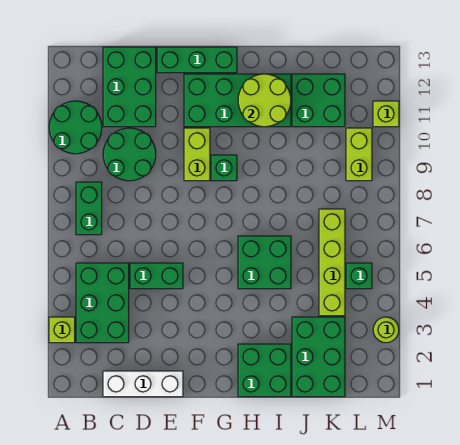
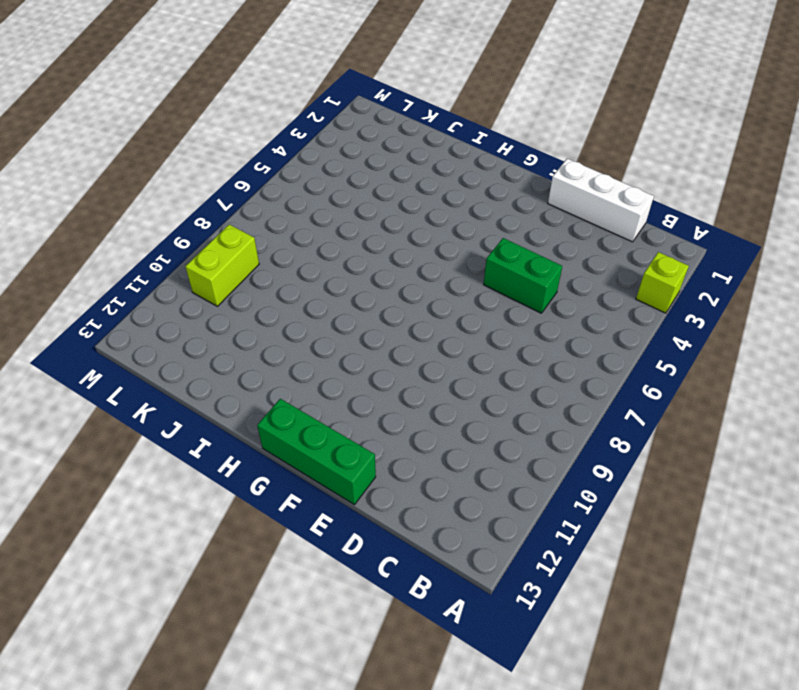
none -> green round brick A10:B11 level 1
none -> green brick B3:C5 level 1
none -> green brick B7:B8 level 1

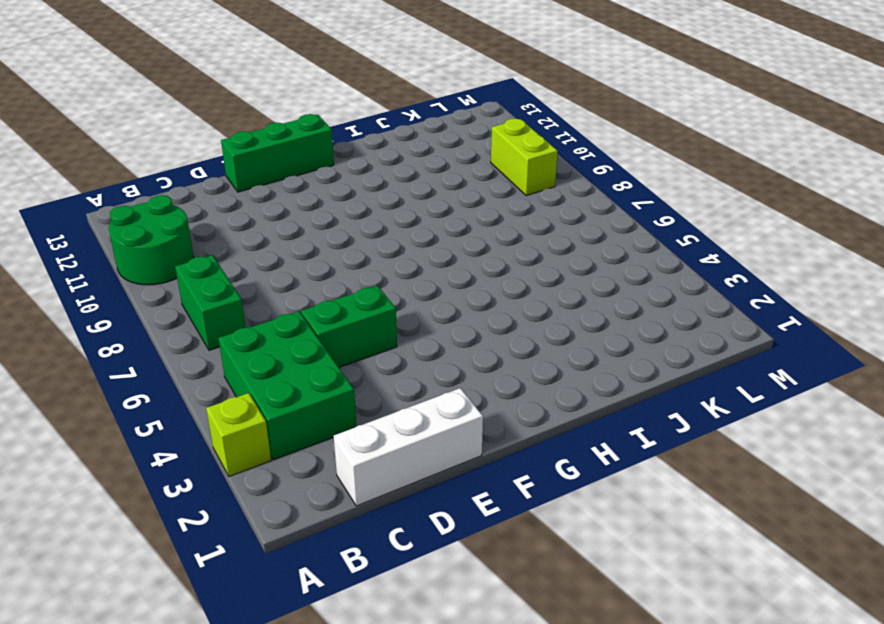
none -> green round brick C9:D10 level 1
none -> green brick C11:D13 level 1
none -> lime brick F9:F10 level 1

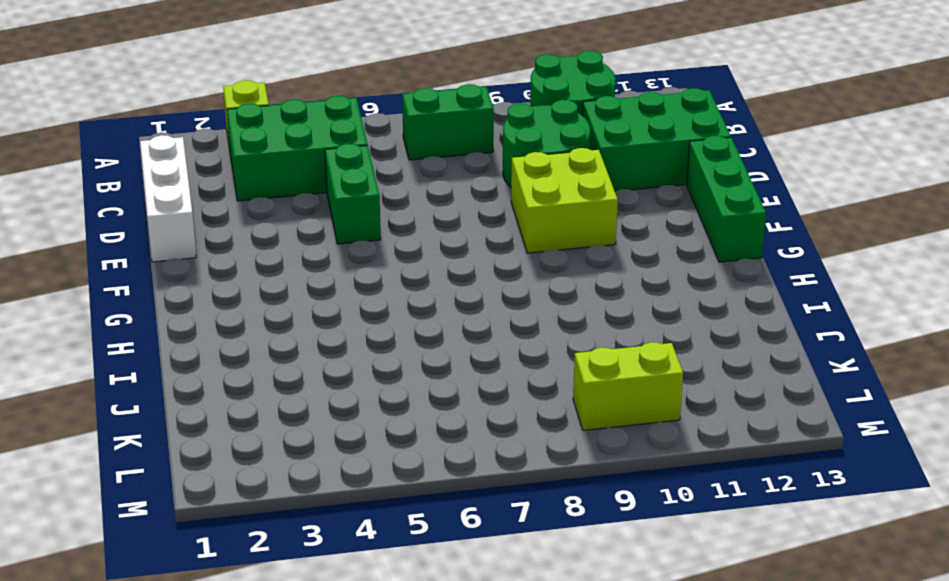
lime brick E9:F10 level 1 -> lime brick F9:F10 level 1
none -> green brick F11:I12 level 1
none -> green brick G9 level 1
none -> green brick H1:I2 level 1

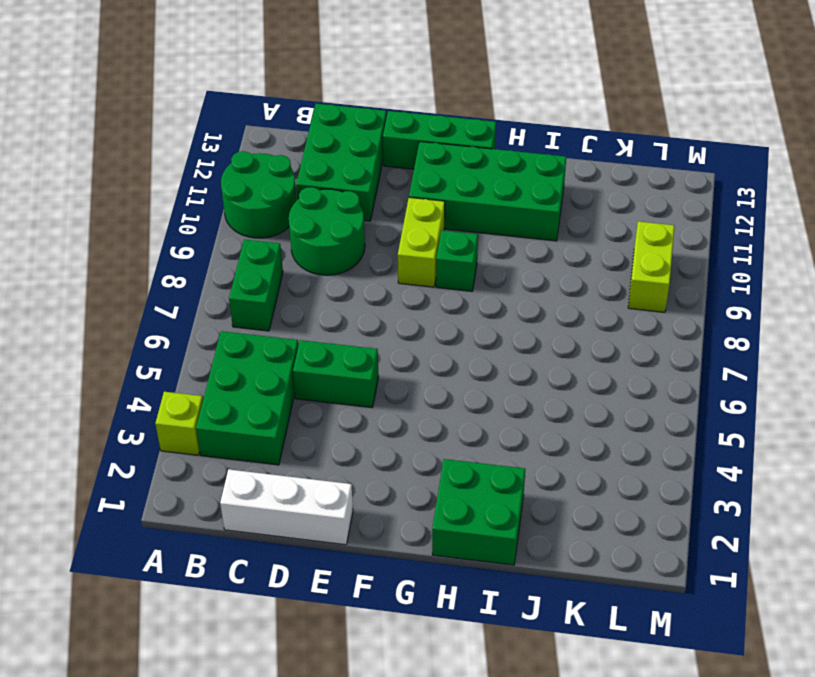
none -> green brick H5:I6 level 1
none -> green brick J1:K3 level 1
none -> green brick J11:K12 level 1

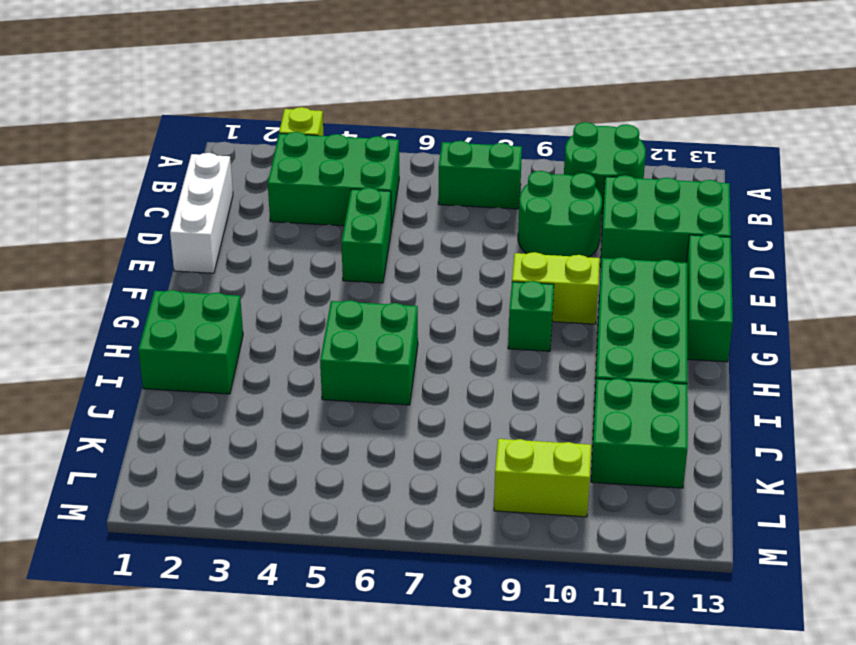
none -> green brick J1:K3 level 1
none -> lime brick K4:K7 level 1
none -> green brick L5 level 1

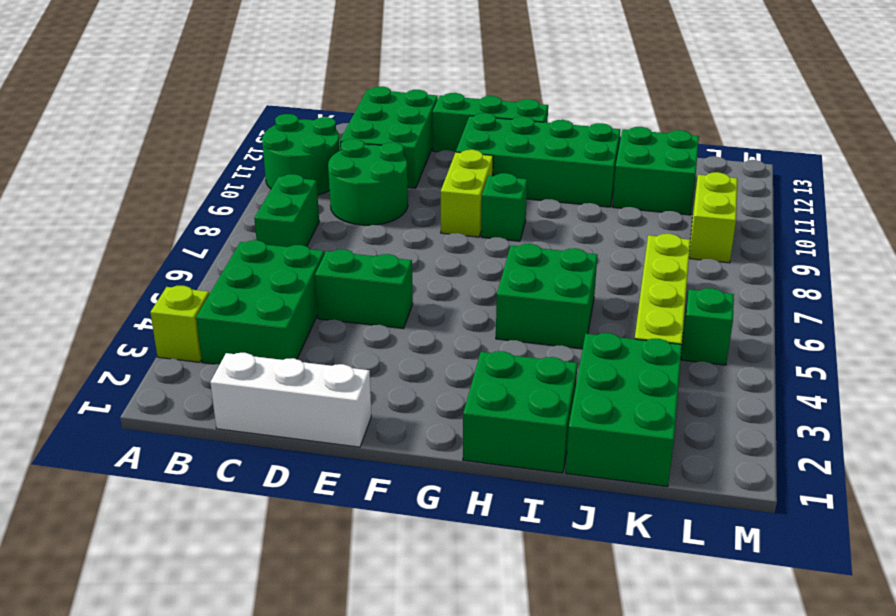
none -> lime round brick M3 level 1
none -> lime brick M11 level 1
none -> lime round brick H11:I12 level 2

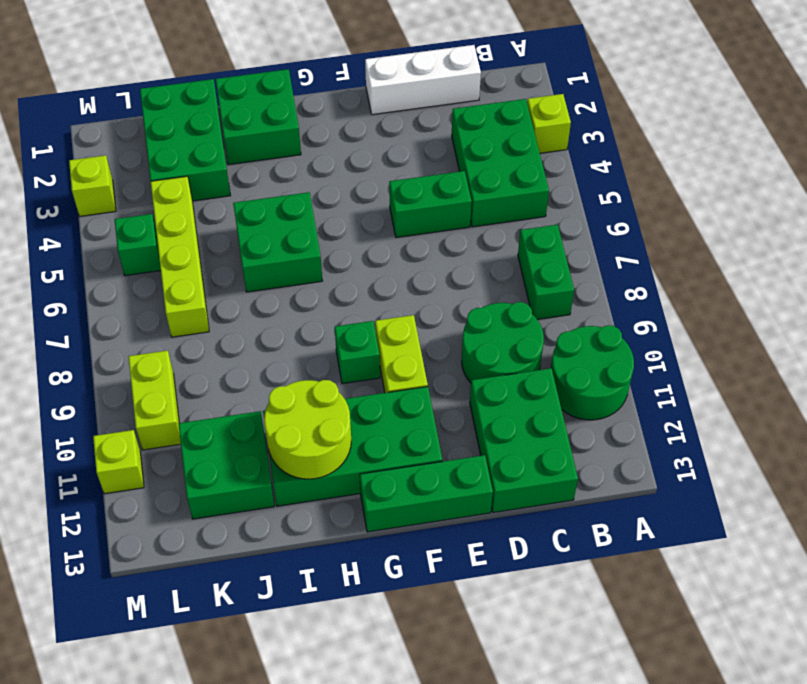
lime brick M3 level 1 -> lime round brick M3 level 1

